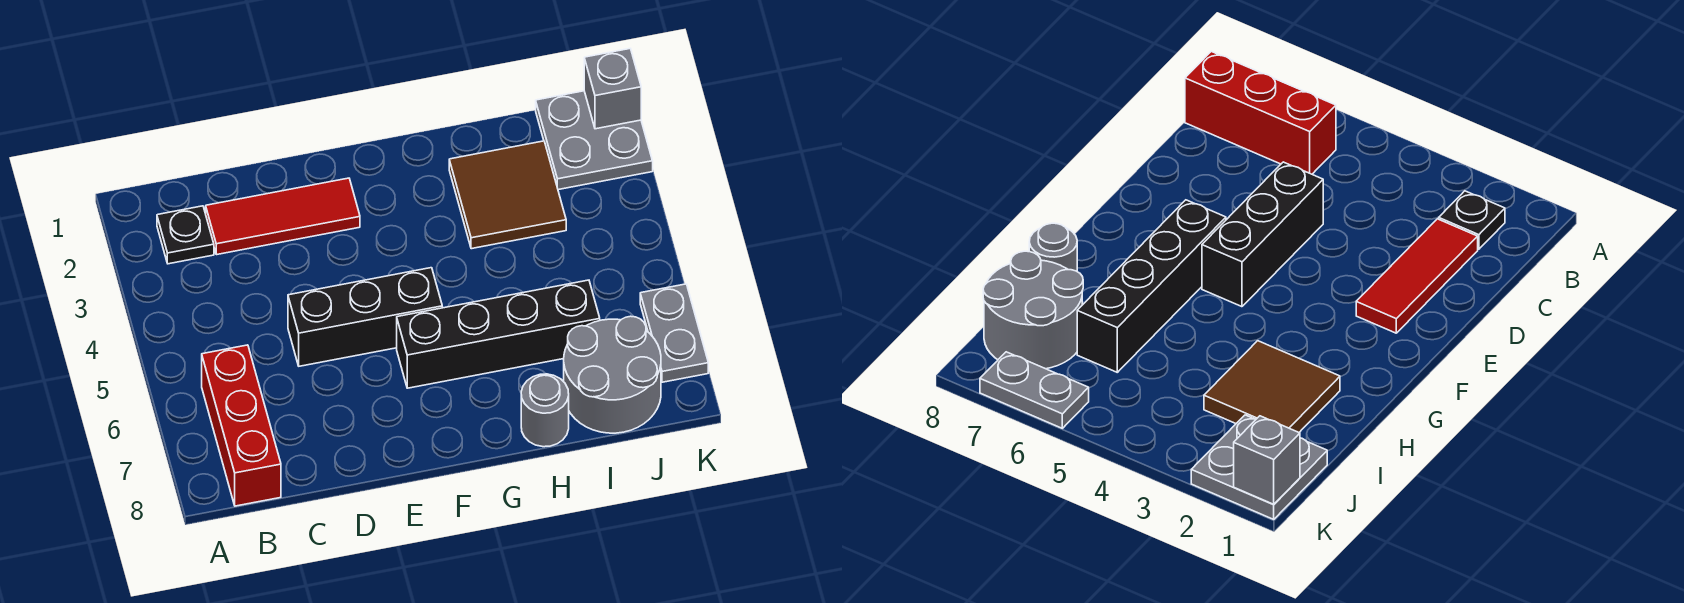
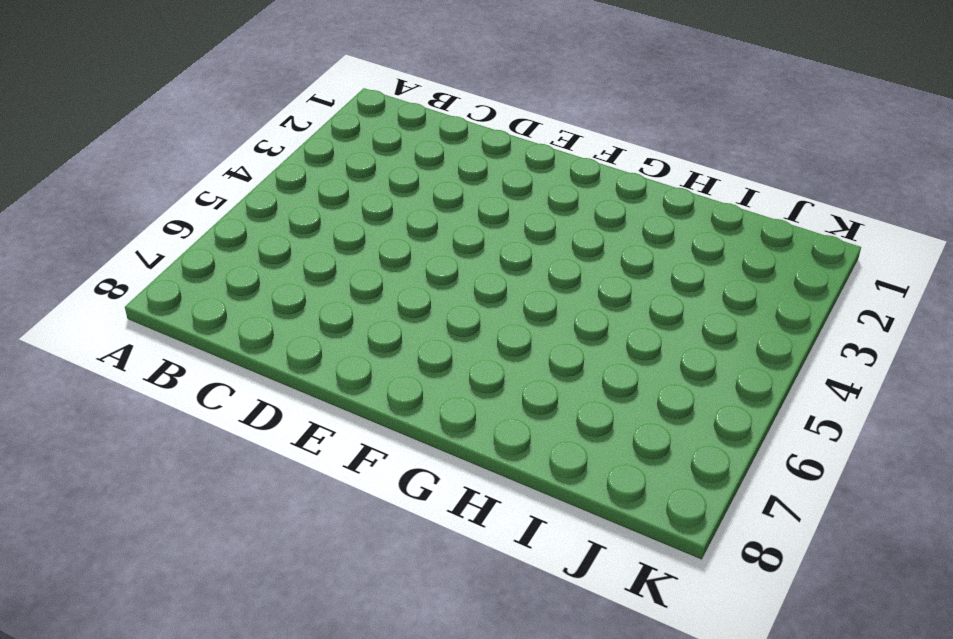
none -> black plate B2 level 1
none -> red brick B6:B8 level 1

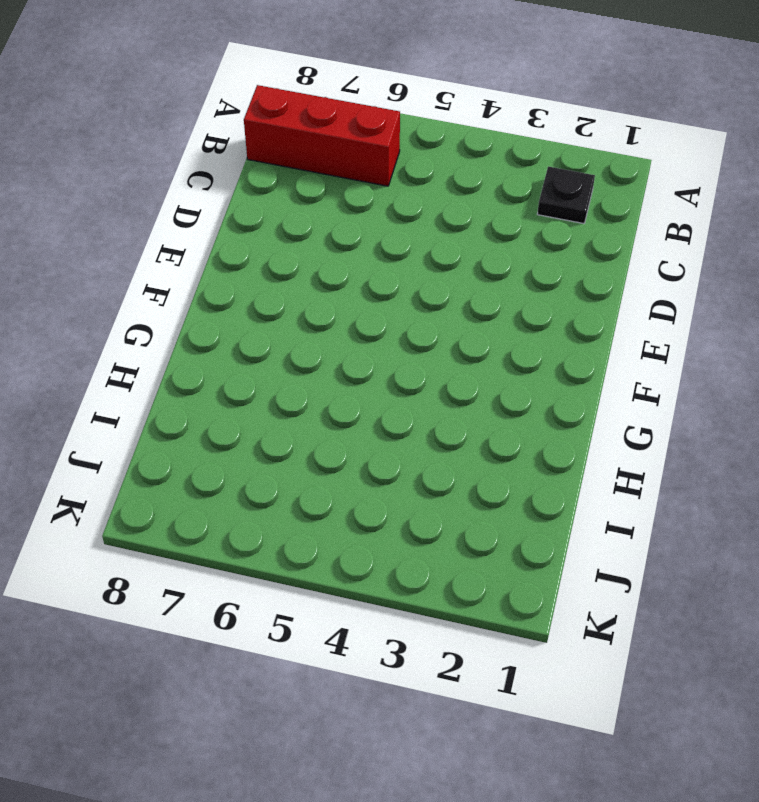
none -> red tile C2:E2 level 1
none -> black brick D5:F5 level 1

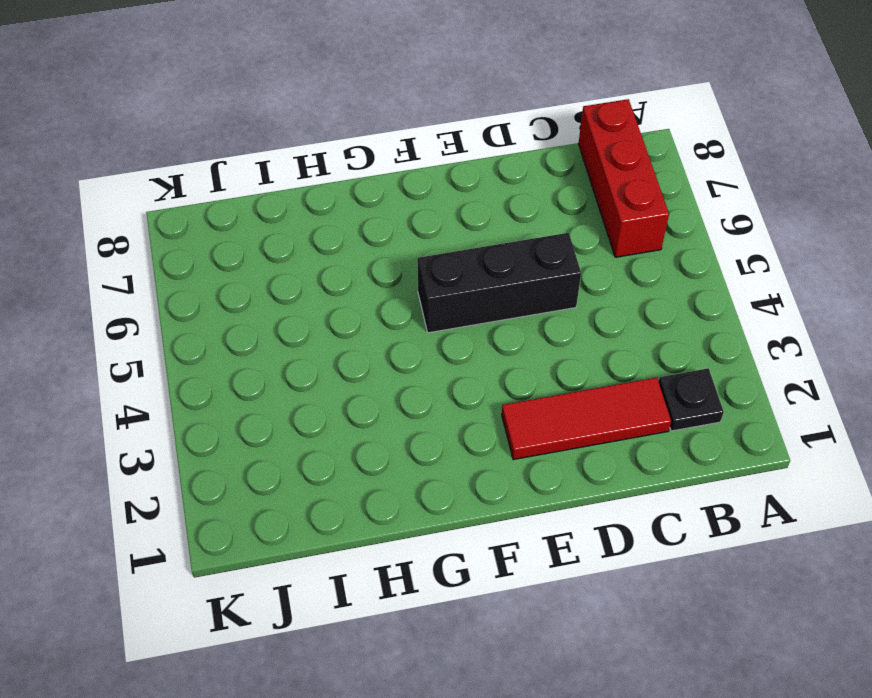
none -> black brick F6:I6 level 1
none -> brown tile H2:I3 level 1

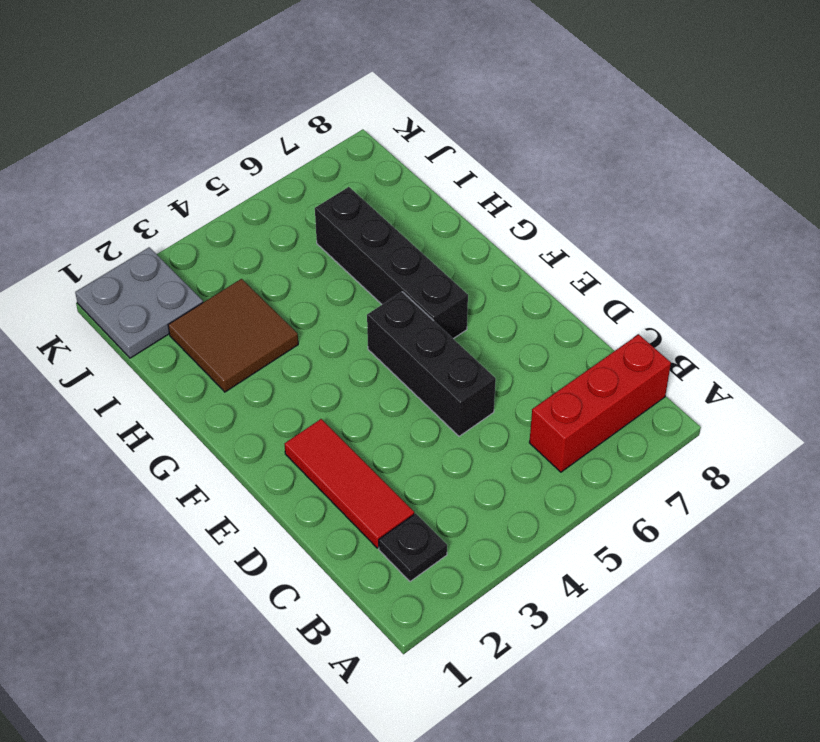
none -> grey round brick H8 level 1
none -> grey round brick I7:J8 level 1

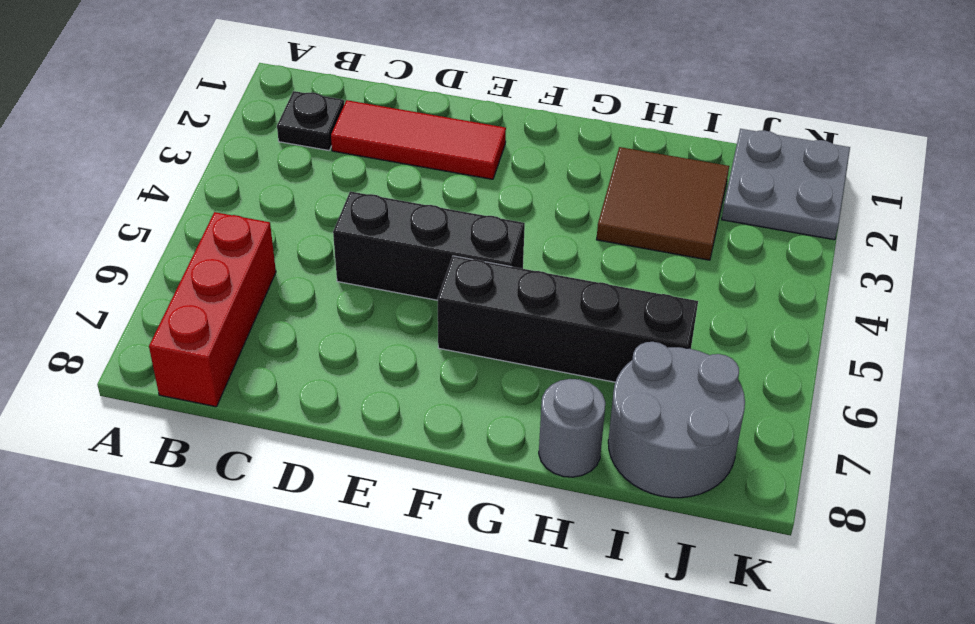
none -> grey plate K6:K7 level 1
none -> grey brick K1 level 2

